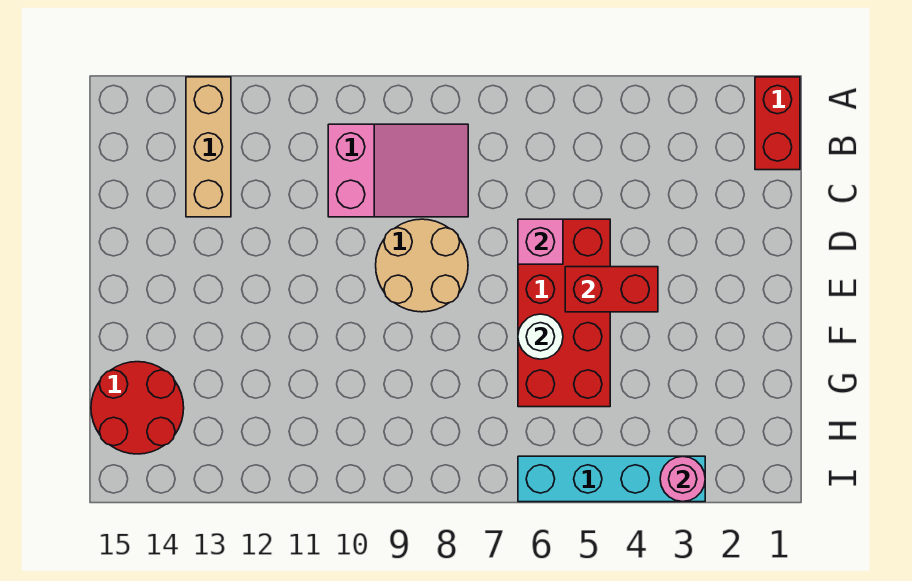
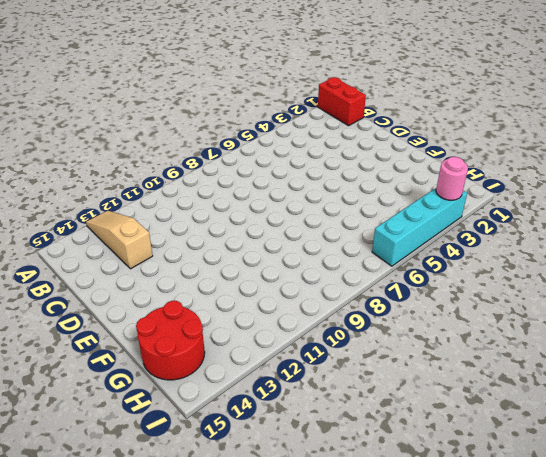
tan slope A13:C13 level 1 top C -> tan brick A13:C13 level 1
none -> pink slope B8:C10 level 1 top 10
none -> red brick D5:G6 level 1

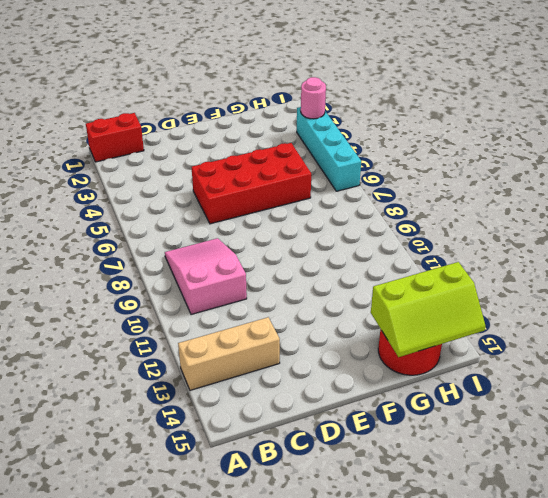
lime slope G14:I15 level 2 top 14 -> none
none -> tan round brick D8:E9 level 1
none -> pink brick D6 level 2

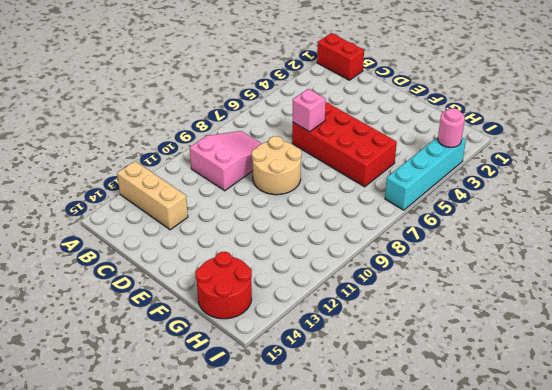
none -> red brick E4:E5 level 2
none -> white round brick F6 level 2

